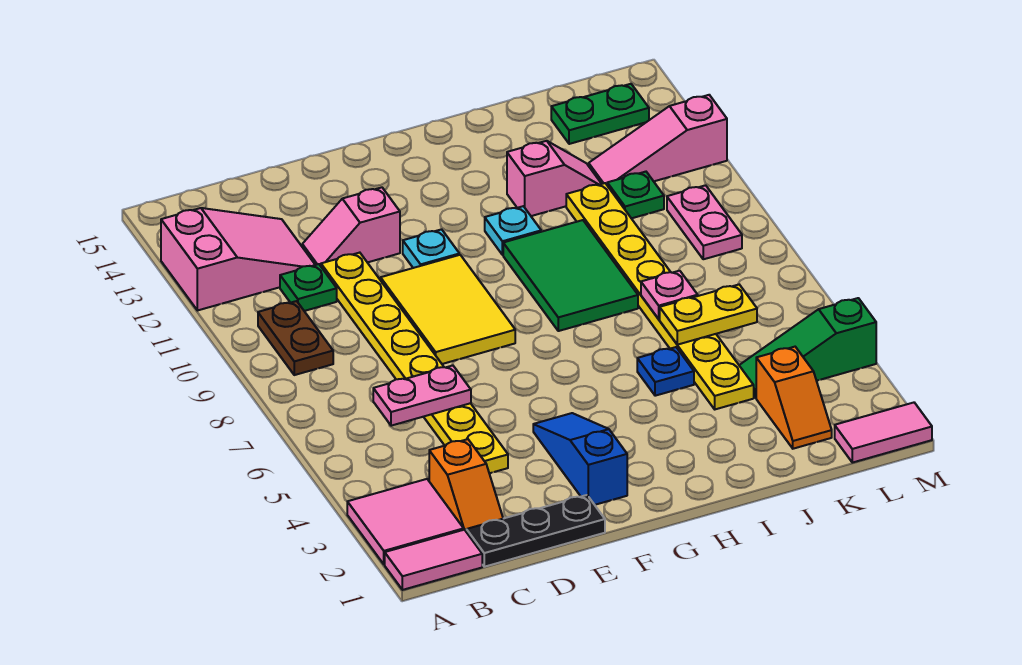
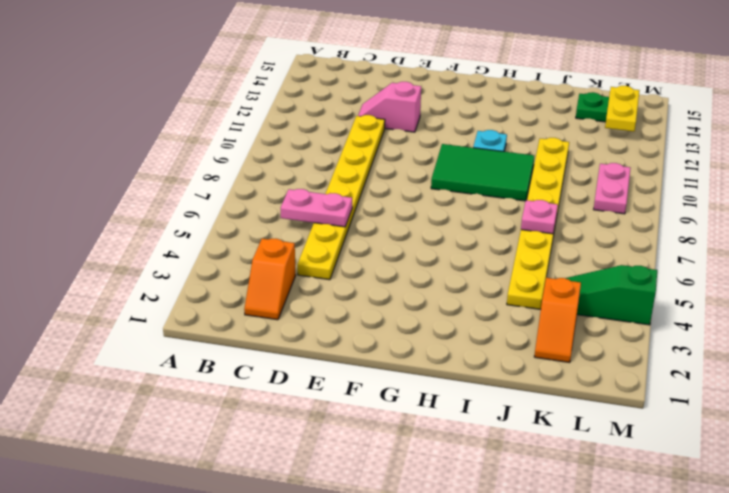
green tile G9:I10 level 1 -> green tile H8:I10 level 1
yellow plate L13:L14 level 2 -> yellow plate J6:K6 level 2
none -> pink tile A1:B1 level 1
none -> pink tile A2:B3 level 1
none -> pink slope A12:C13 level 1 top A

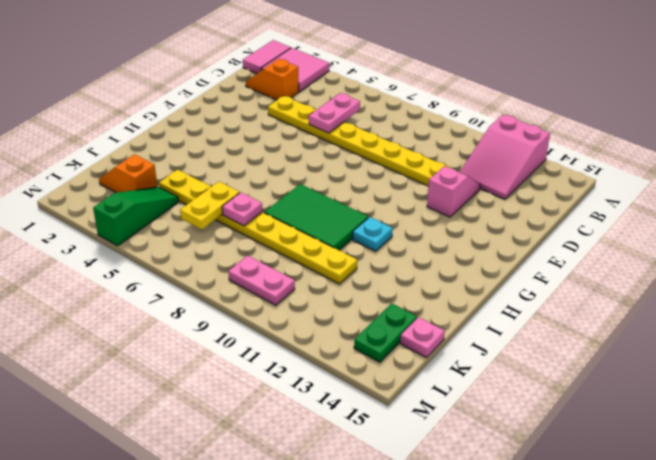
pink plate K15 level 1 -> none
none -> brown plate B9:B10 level 1
none -> black plate C1:E1 level 1
none -> green plate C11 level 1

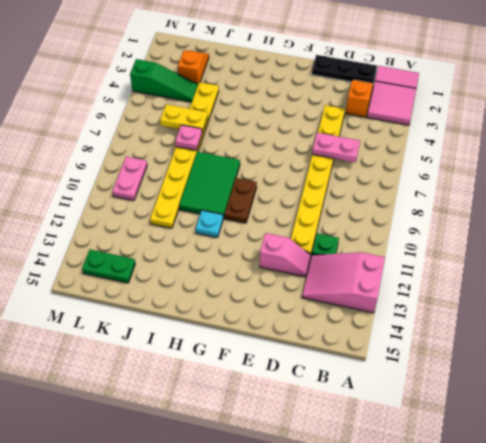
brown plate G9:G10 level 1 -> brown plate B9:B10 level 1
none -> yellow tile E8:F10 level 1
none -> blue slope F2:F4 level 1 top 2
none -> cyan plate F11 level 1

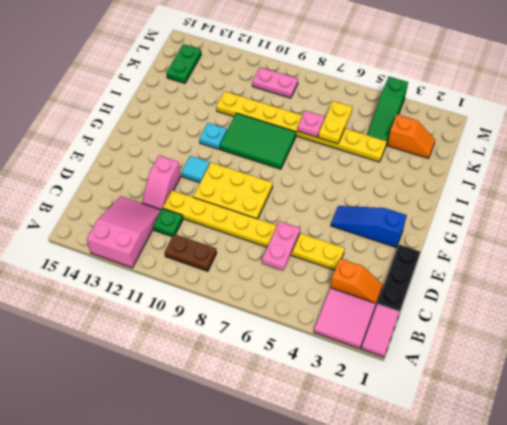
yellow plate E8:F10 level 1 -> yellow tile E8:F10 level 1
cyan tile F11 level 1 -> cyan plate F11 level 1
none -> blue plate I5 level 1
none -> pink slope I12:J12 level 1 top I
none -> green plate K11 level 1

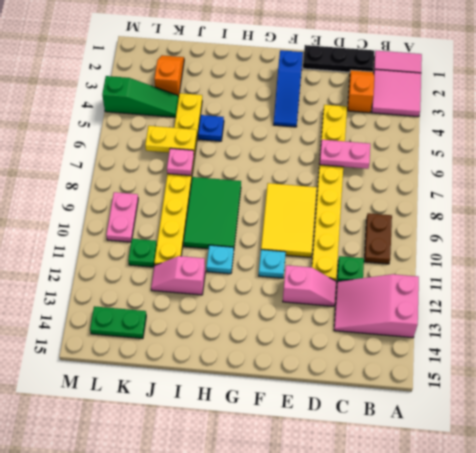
none -> pink slope K12:M12 level 1 top M
none -> pink tile L1:M1 level 1

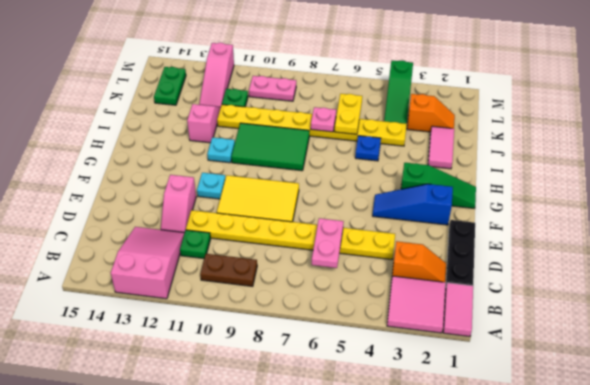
green slope G1:G3 level 1 top 3 -> none
pink tile I2:J2 level 1 -> pink tile L1:M1 level 1

